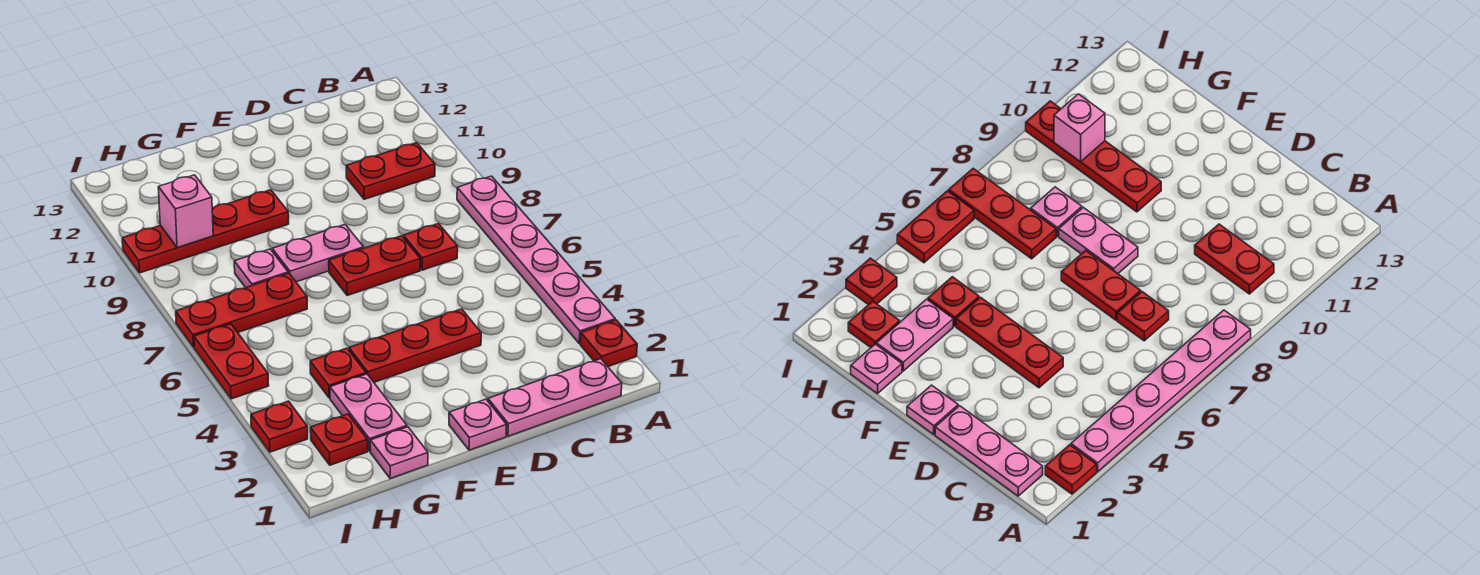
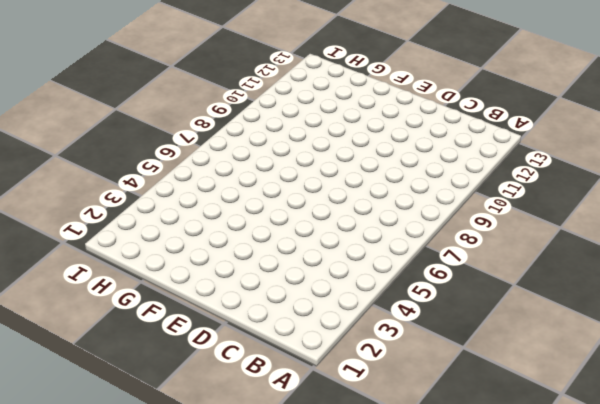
none -> red plate A2 level 1
none -> pink plate A3:A8 level 1
none -> pink plate B1:D1 level 1

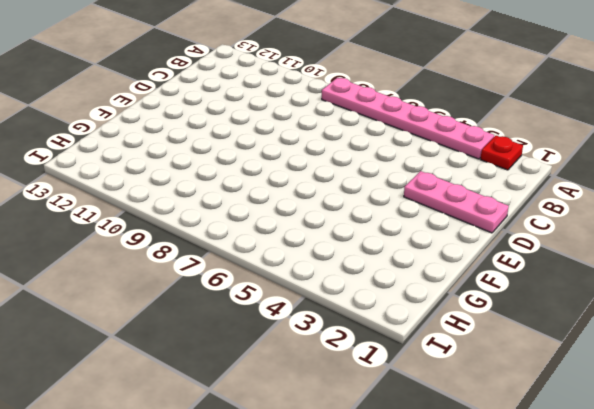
pink plate D1:D3 level 1 -> pink plate B1:D1 level 1
none -> red plate B10:C10 level 1
none -> red plate C7 level 1
none -> red plate D4:F4 level 1

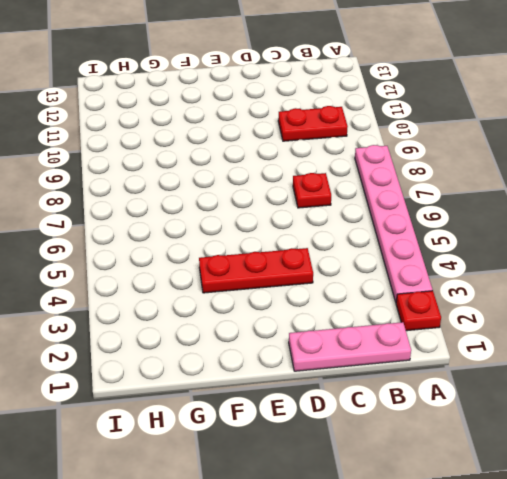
none -> red plate D7:E7 level 1
none -> pink plate E1 level 1
none -> pink plate E8:F8 level 1

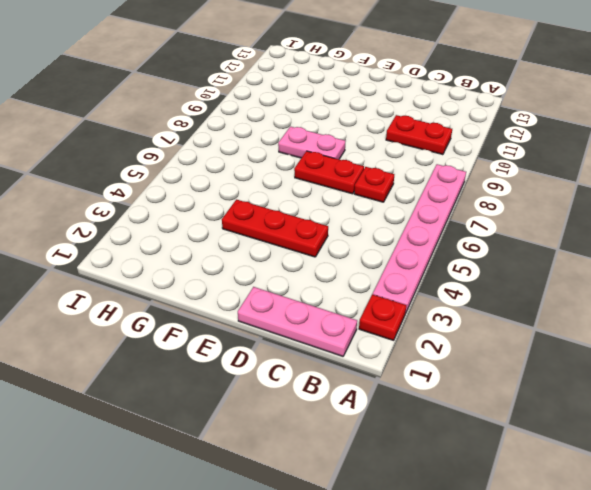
none -> pink plate E1 level 1
none -> red plate F10:I10 level 1
none -> pink plate G1 level 1

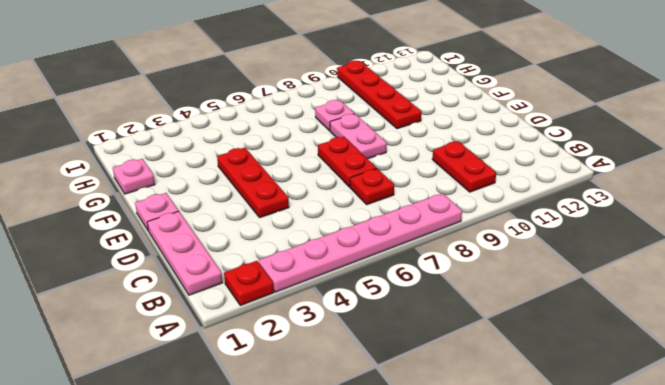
none -> pink plate G2:G3 level 1
none -> red plate G4 level 1
none -> red plate G7:I7 level 1

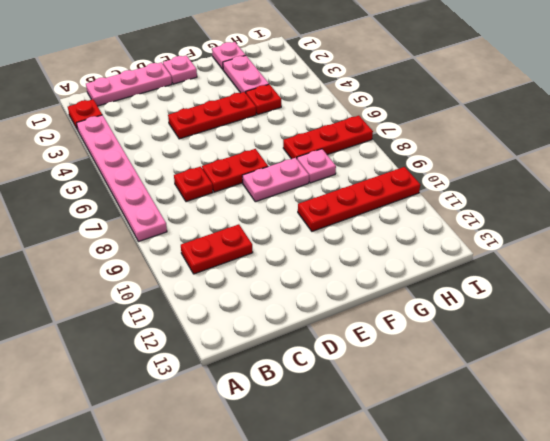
none -> red plate H2 level 1
none -> red plate I3 level 1
none -> red plate I5:I6 level 1

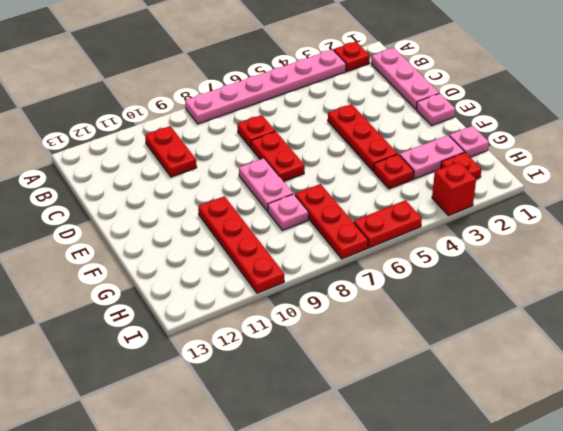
red brick I3 level 1 -> red plate I3 level 1
none -> pink brick H10 level 2

